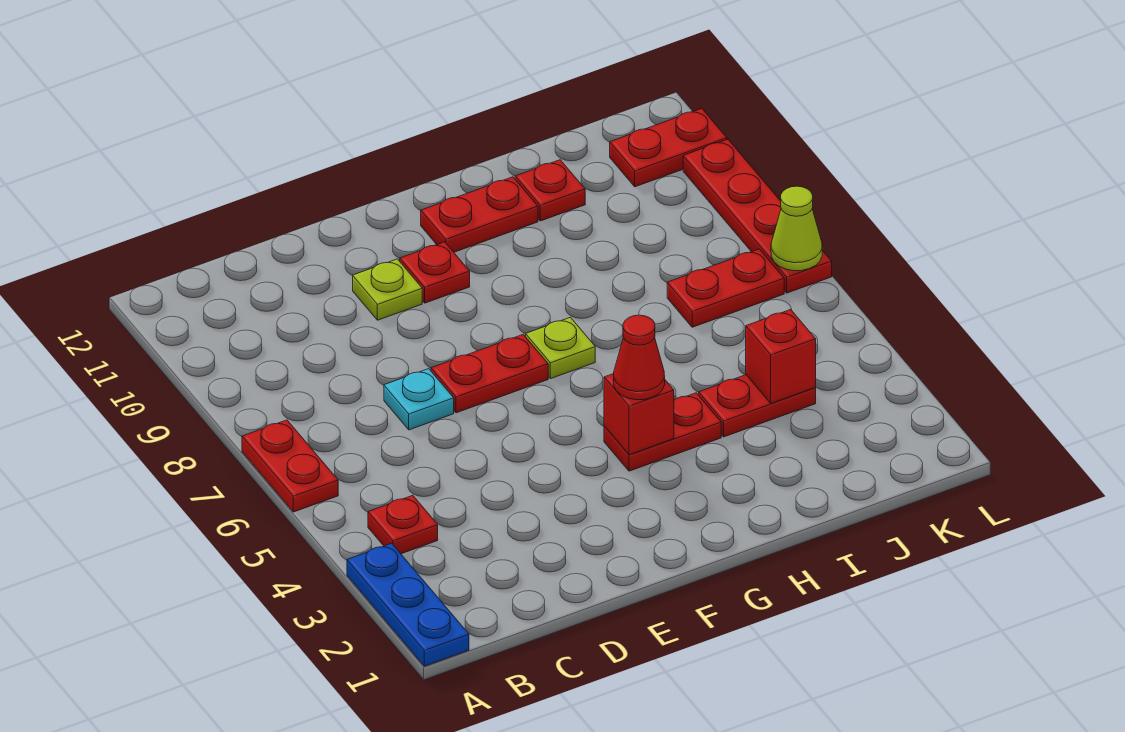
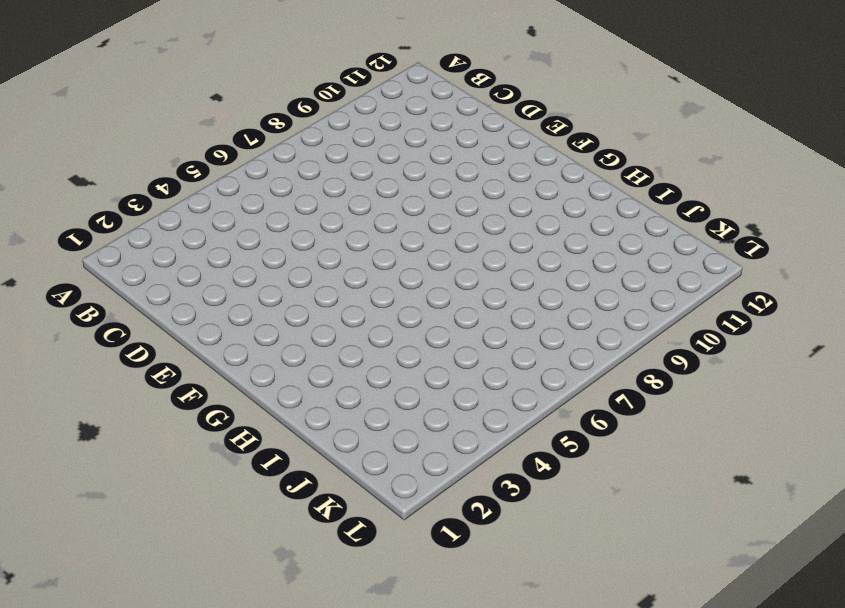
none -> blue plate A1:A3 level 1
none -> red plate A6:A7 level 1
none -> red plate B4 level 1

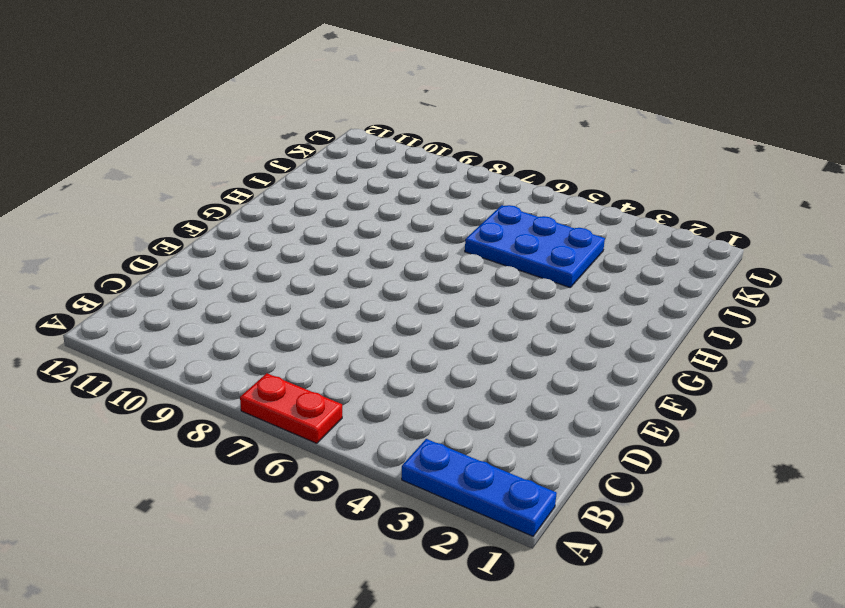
blue plate I4:J6 level 1 -> red plate I4:J4 level 1
none -> red plate B4 level 1
none -> cyan plate D7 level 1
none -> red plate E7:F7 level 1

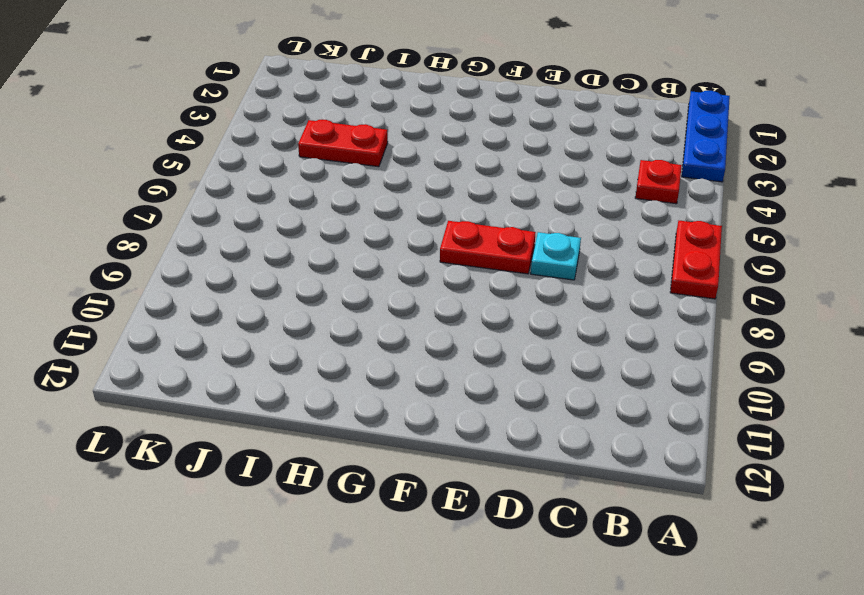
none -> lime plate E10 level 1
none -> red plate F10 level 1
none -> red plate G4:H4 level 1

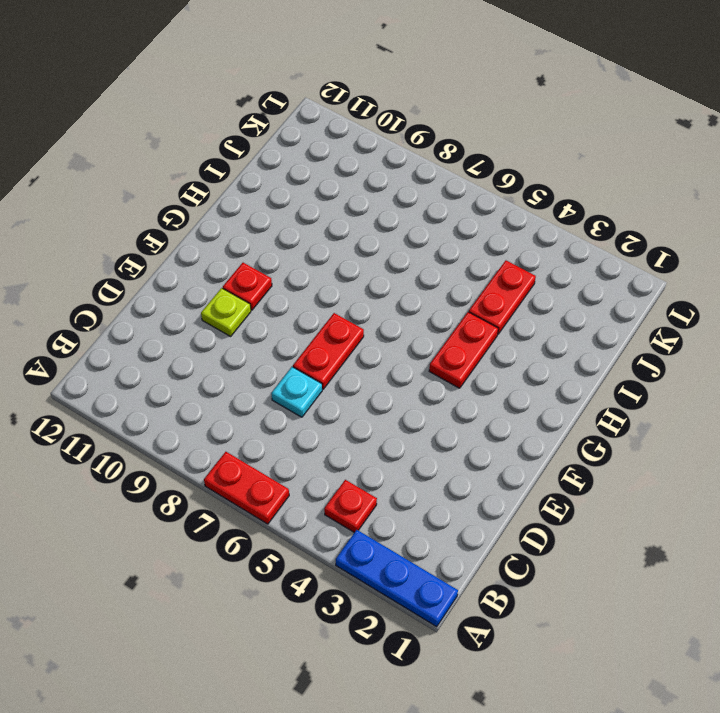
none -> lime plate G7 level 1
none -> red plate G11:H11 level 1
none -> red plate I11 level 1

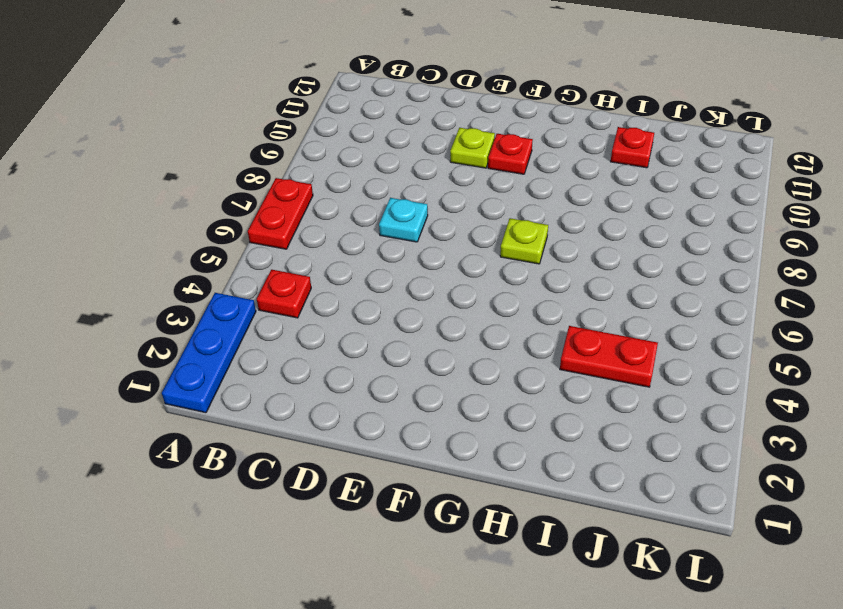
none -> red plate E7:F7 level 1
none -> red plate G4:H4 level 1
none -> red plate G11:H11 level 1

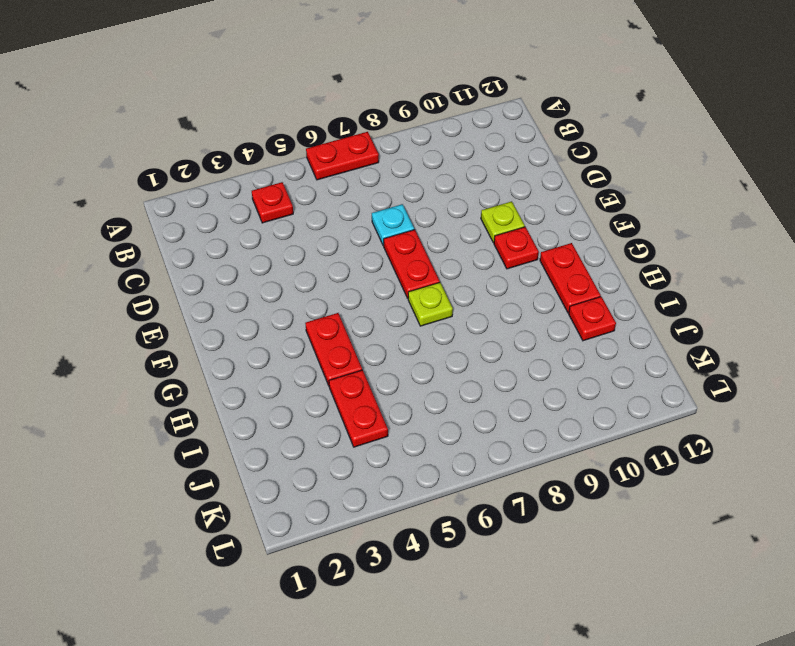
none -> blue plate A1:A3 level 1
none -> red plate J7:K7 level 1
none -> red plate K11:L11 level 1

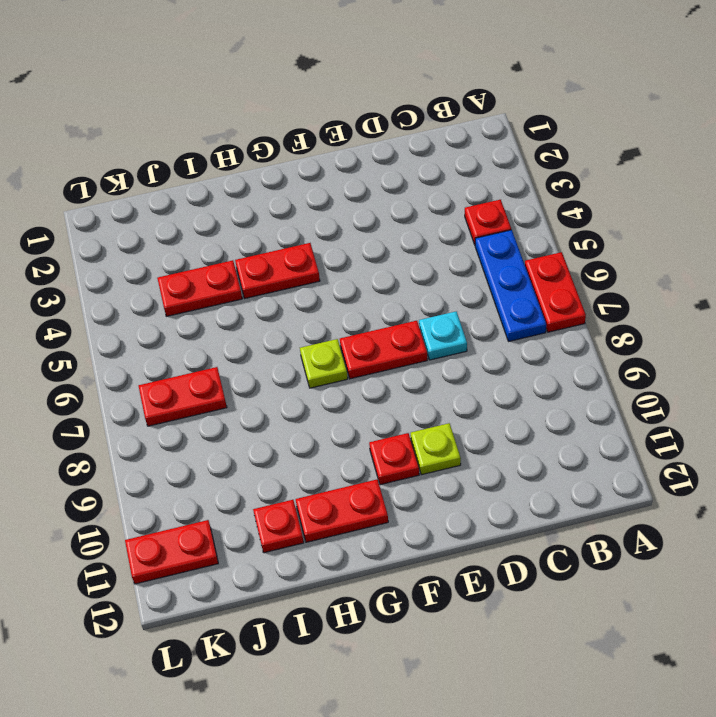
blue plate B5:B7 level 1 -> blue plate A1:A3 level 1
none -> red plate L7:L10 level 1
none -> red brick G4 level 2
none -> red brick J4 level 2

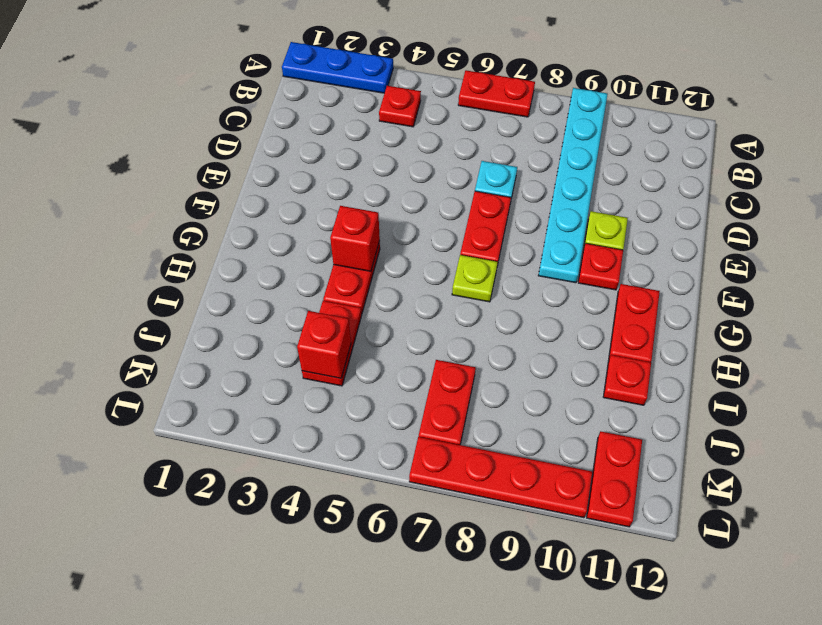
cyan plate A9:F9 level 1 -> none
none -> lime cone L7 level 2
none -> red cone G4 level 3

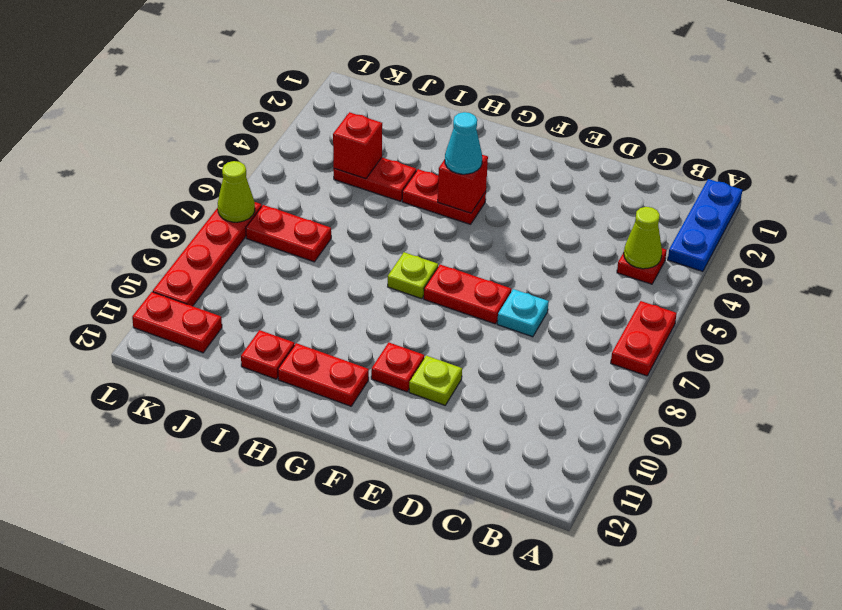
lime cone B4 level 2 -> none
cyan cone G4 level 3 -> red cone G4 level 3

